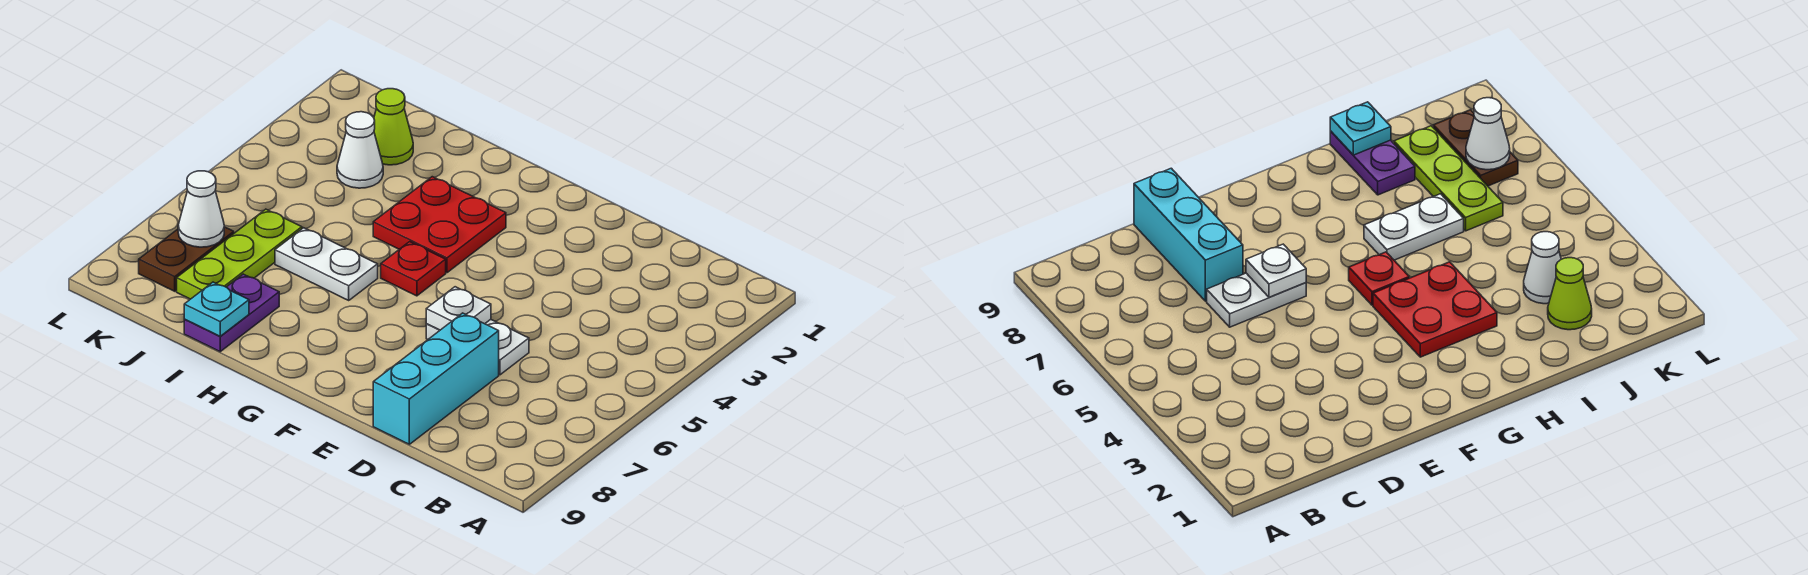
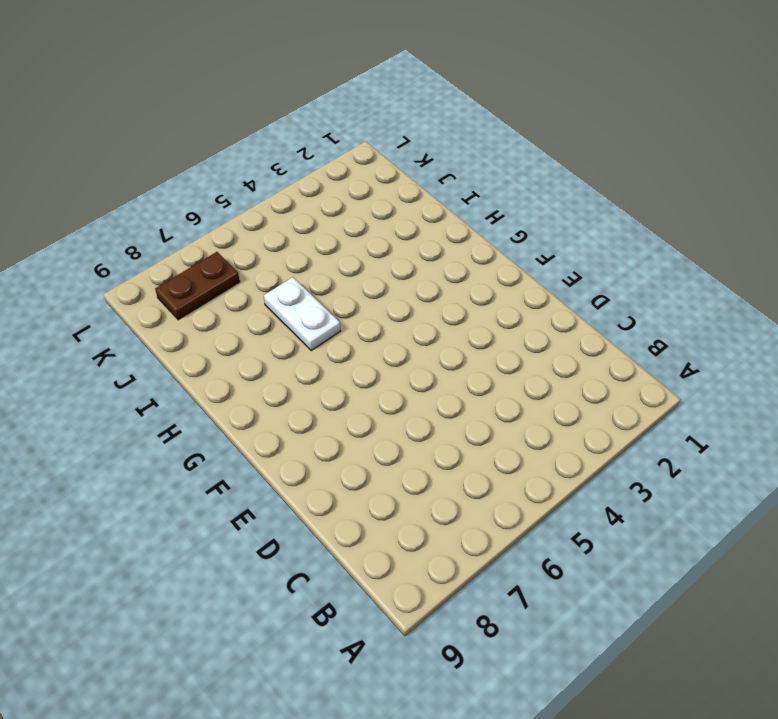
none -> white plate D6:E6 level 1
none -> cyan brick D7:D9 level 1
none -> red plate G3:H4 level 1

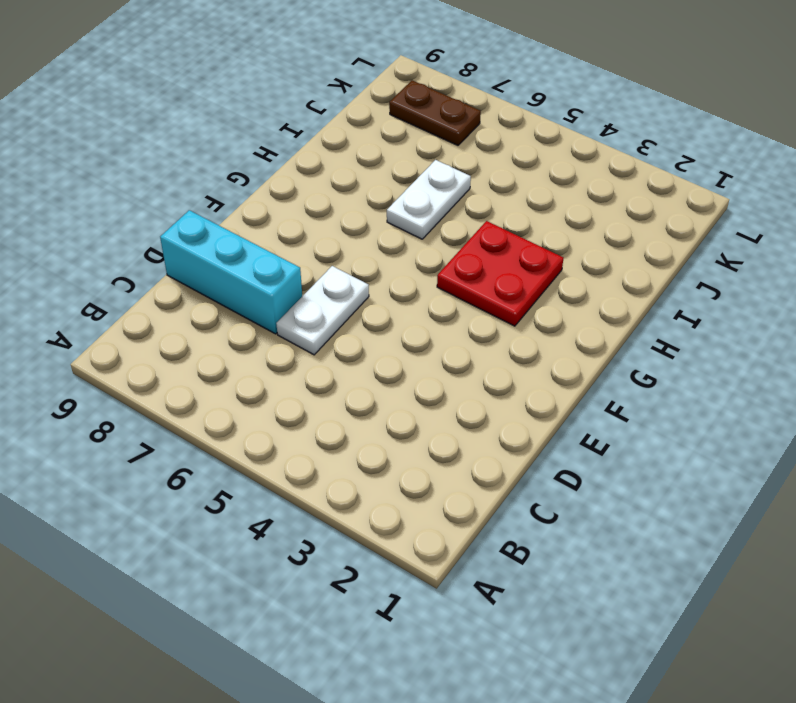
none -> red plate G5 level 1
none -> purple plate I8:I9 level 1
none -> lime cone J2 level 1

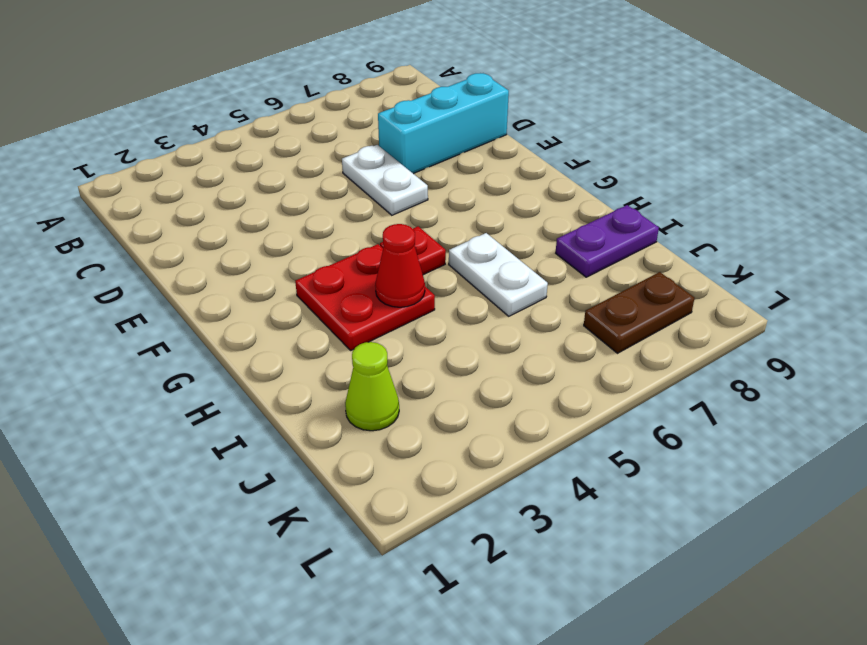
red cone H4 level 2 -> none
none -> white cone J3 level 1
none -> lime plate J6:J8 level 1
none -> white plate E6 level 2

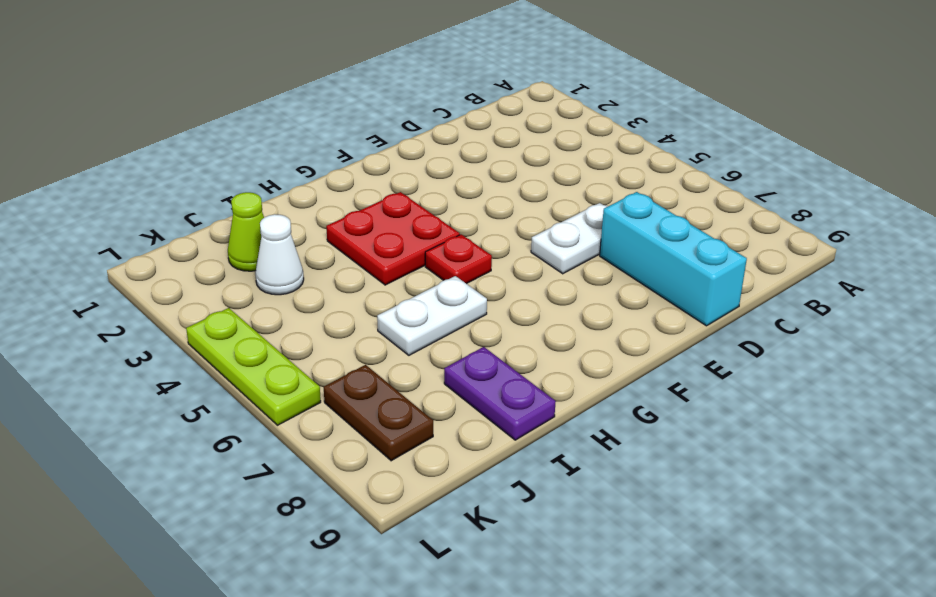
lime plate L4:L6 level 1 -> lime plate J6:J8 level 1
none -> white plate E6 level 2
none -> cyan plate I9 level 2
none -> white cone K7 level 2

